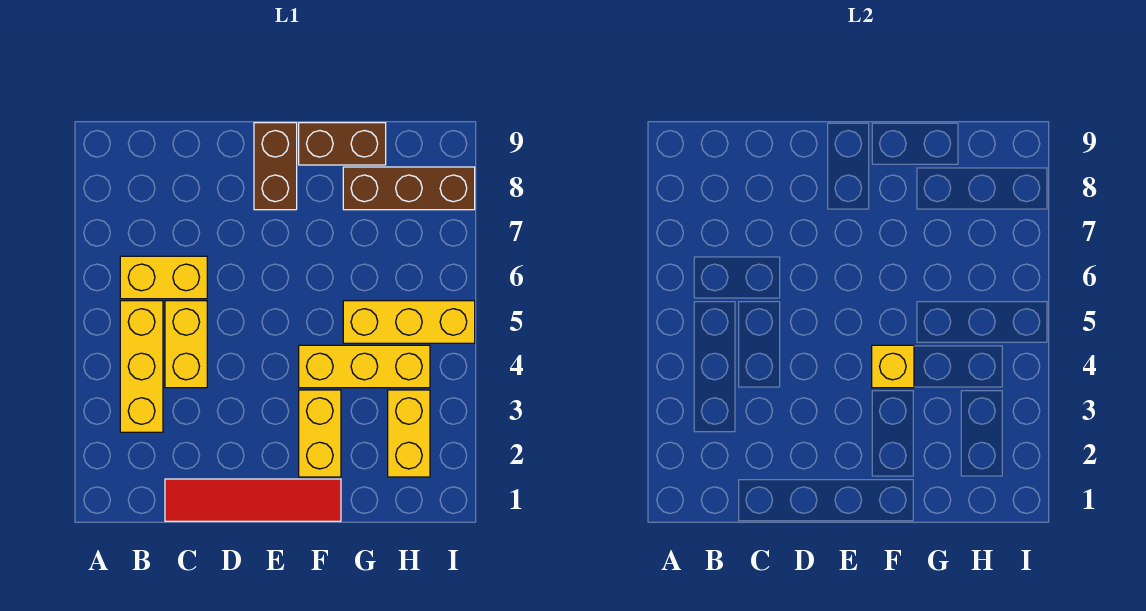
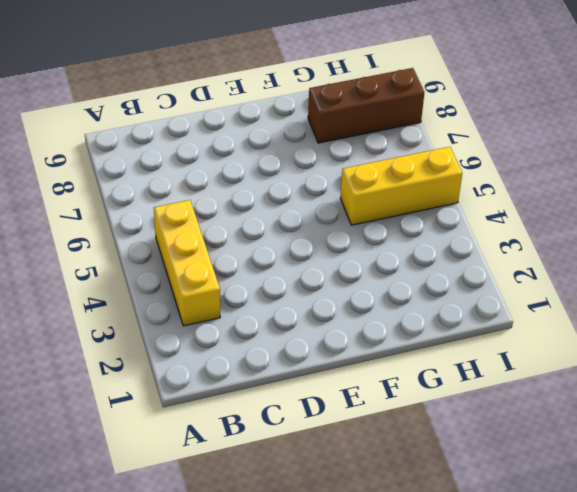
none -> yellow brick B6:C6 level 1
none -> red tile C1:F1 level 1
none -> yellow brick C4:C5 level 1

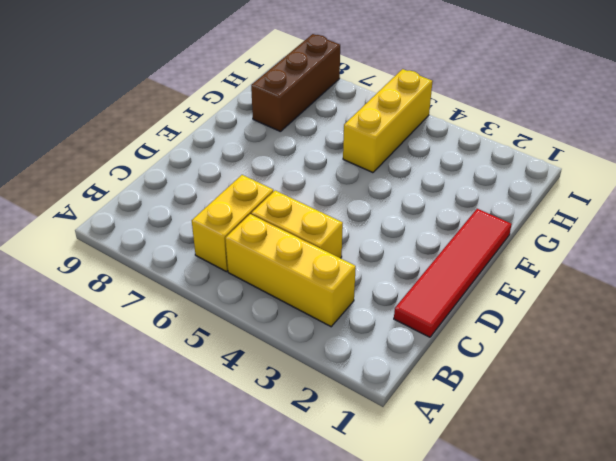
none -> brown brick E8:E9 level 1
none -> yellow brick F2:F3 level 1
none -> yellow brick F4:H4 level 1

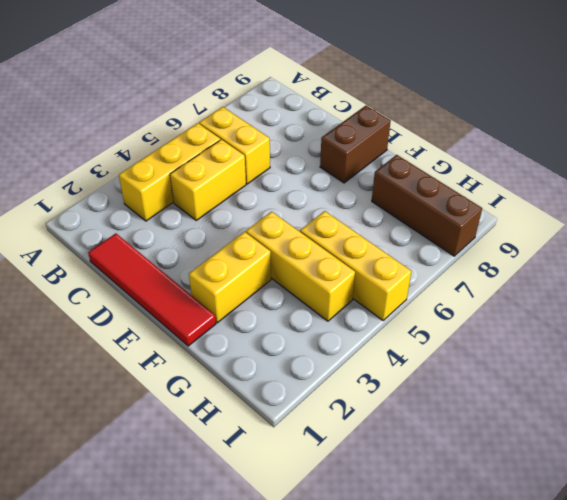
none -> brown brick F9:G9 level 1
none -> yellow brick H2:H3 level 1
none -> yellow brick F4 level 2

